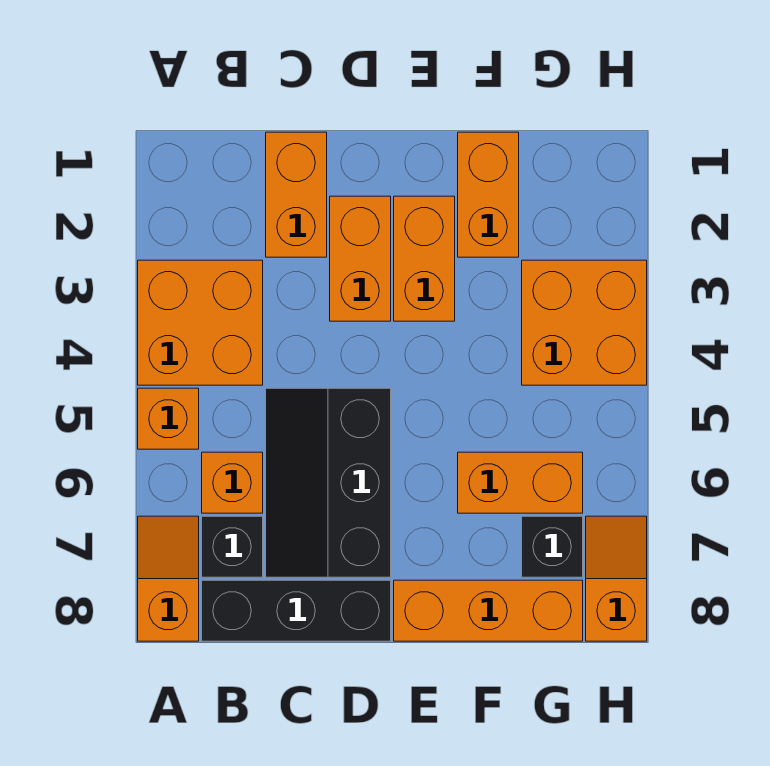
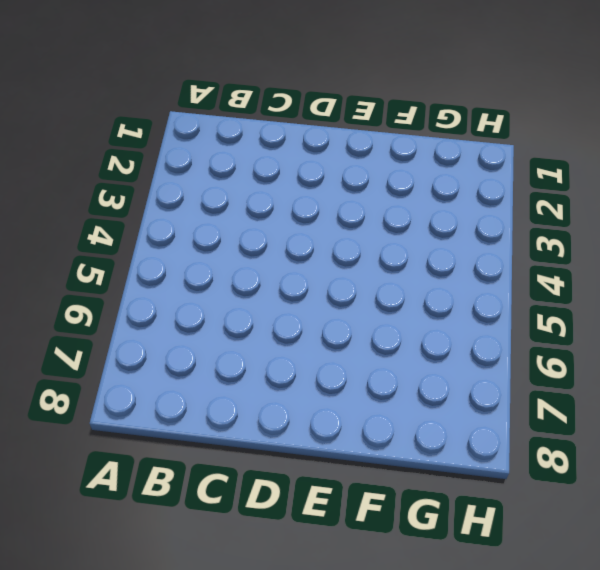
none -> orange brick A3:B4 level 1
none -> orange brick A5 level 1
none -> orange slope A7:A8 level 1 top 8

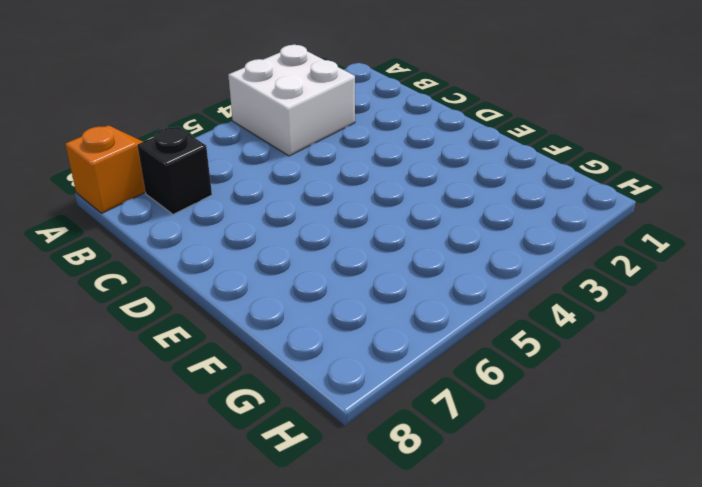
white brick A3:B4 level 1 -> orange brick A3:B4 level 1
none -> orange brick A5 level 1
none -> orange brick B6 level 1
none -> black brick B8:D8 level 1

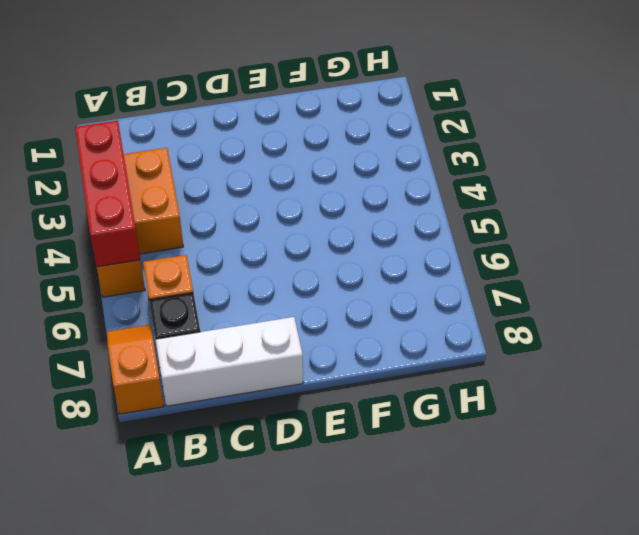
red brick A3:A5 level 2 -> none
white brick B8:D8 level 1 -> black brick B8:D8 level 1
none -> orange brick C1:C2 level 1
none -> black slope C5:D7 level 1 top D
none -> orange brick D2:D3 level 1

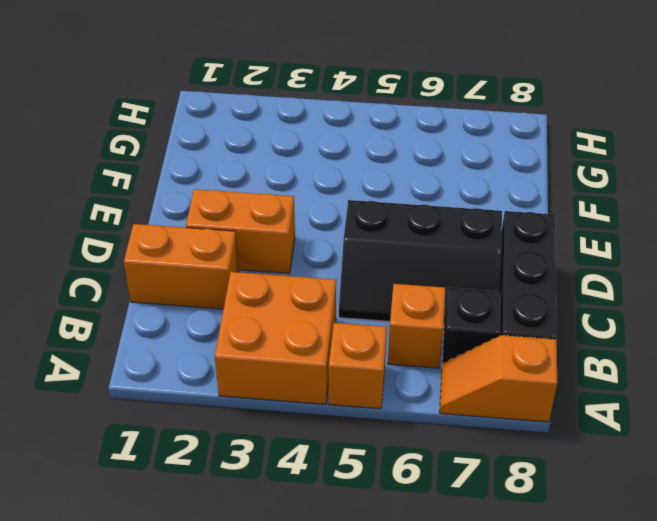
none -> orange brick E2:E3 level 1
none -> orange brick E8:G8 level 1
none -> orange brick F1:F2 level 1

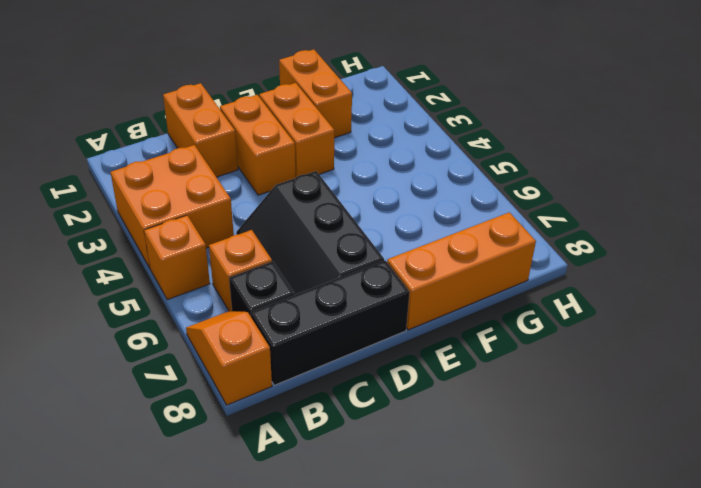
none -> orange brick F6:G6 level 1
none -> orange brick G3:H4 level 1
none -> black brick G7 level 1

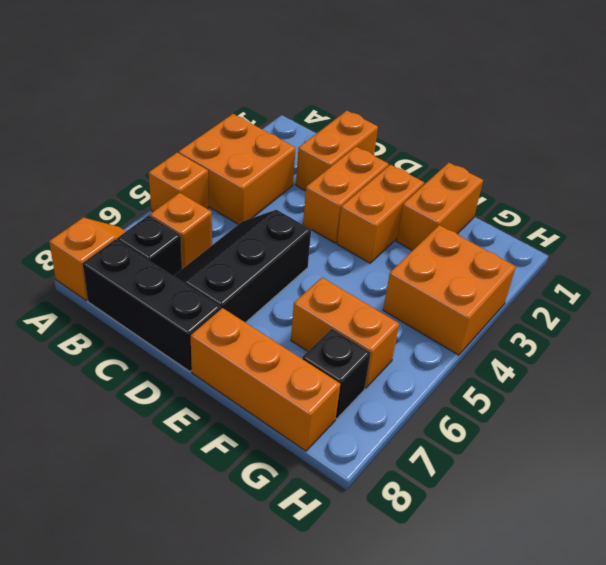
none -> orange slope H7:H8 level 1 top 8

